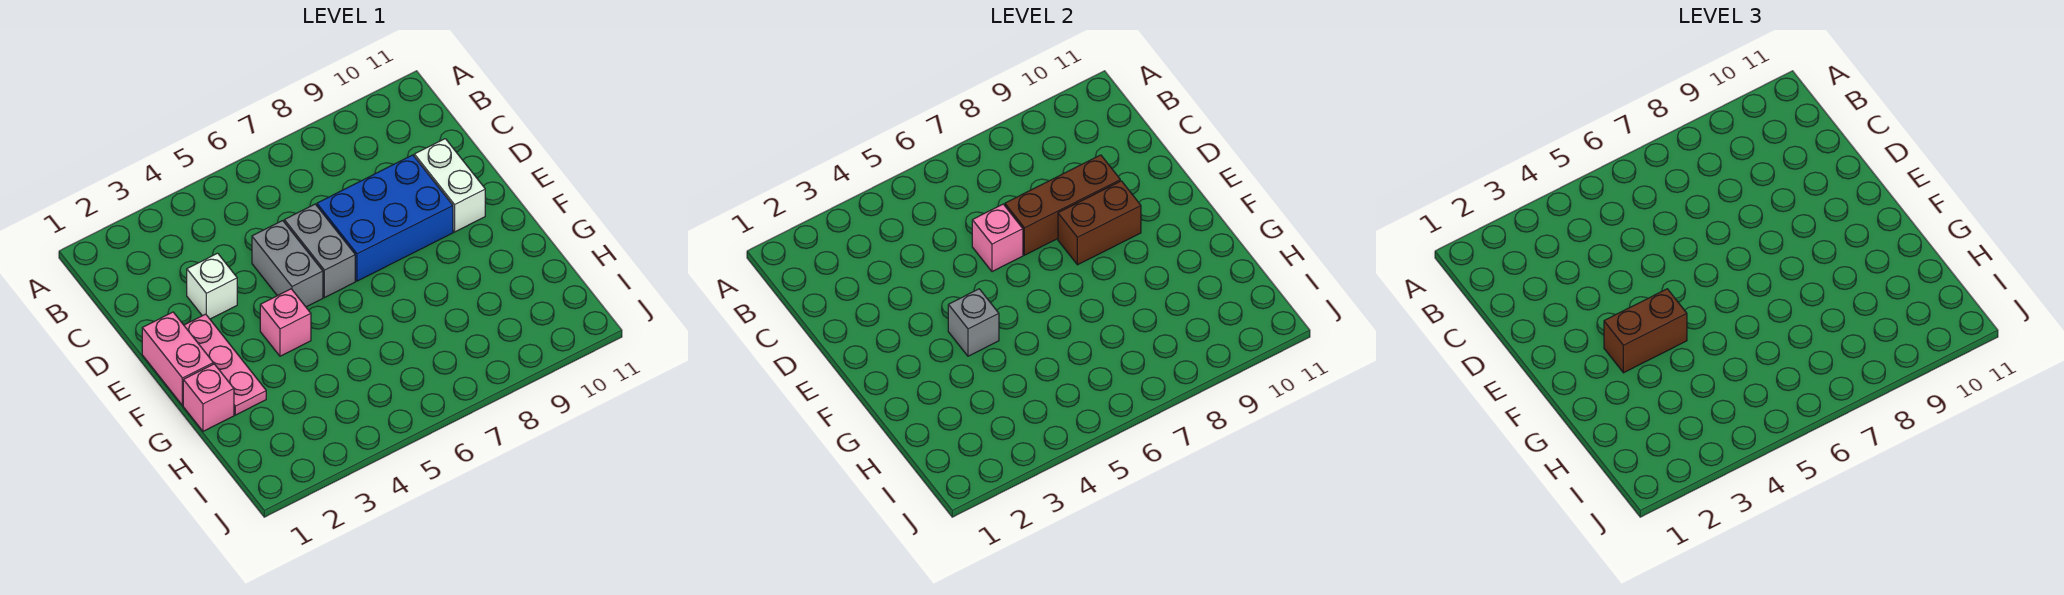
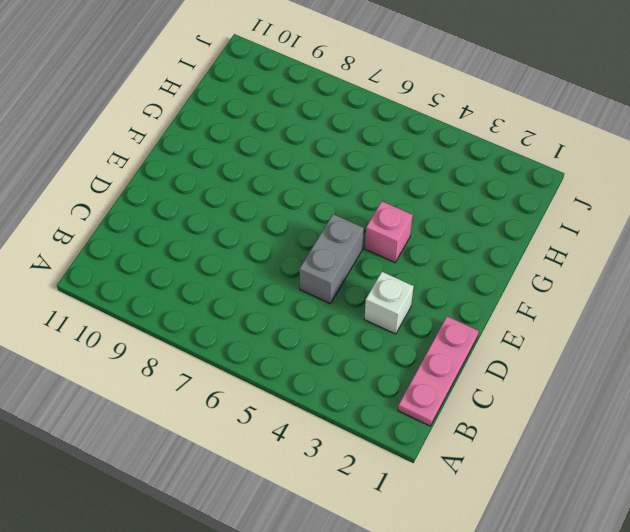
pink plate B1:D1 level 1 -> pink plate E2:G2 level 1
none -> grey brick D6:E6 level 1
none -> blue brick D7:E9 level 1
none -> white brick D10:E10 level 1

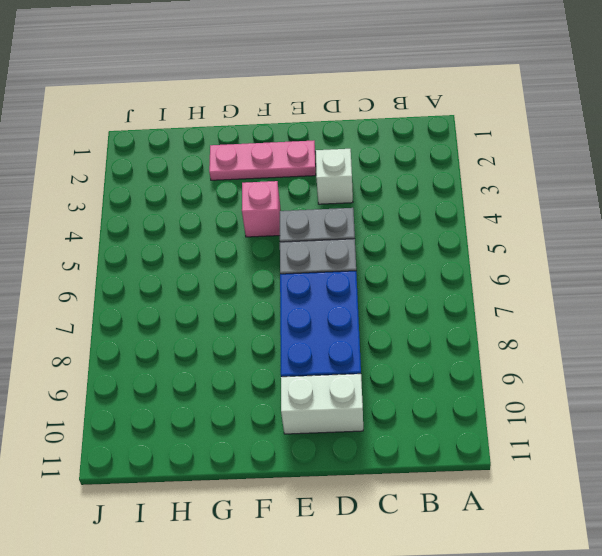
none -> pink brick E1:F1 level 1
none -> pink brick G1 level 1
none -> pink brick D6 level 2

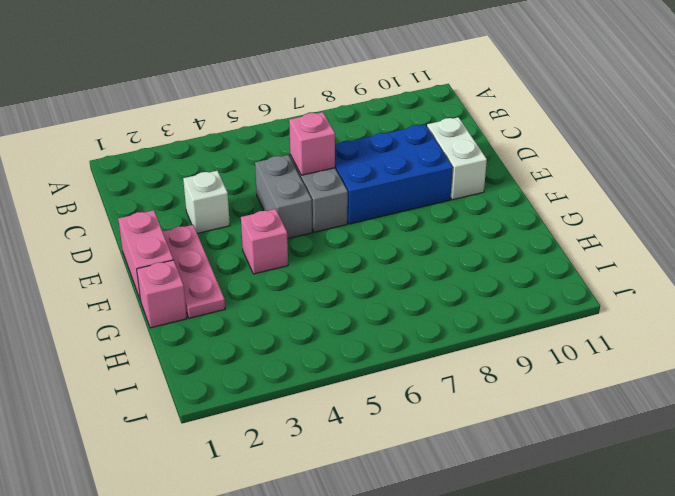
none -> brown brick D7:D9 level 2
none -> brown brick E8:E9 level 2
none -> grey brick F4 level 2

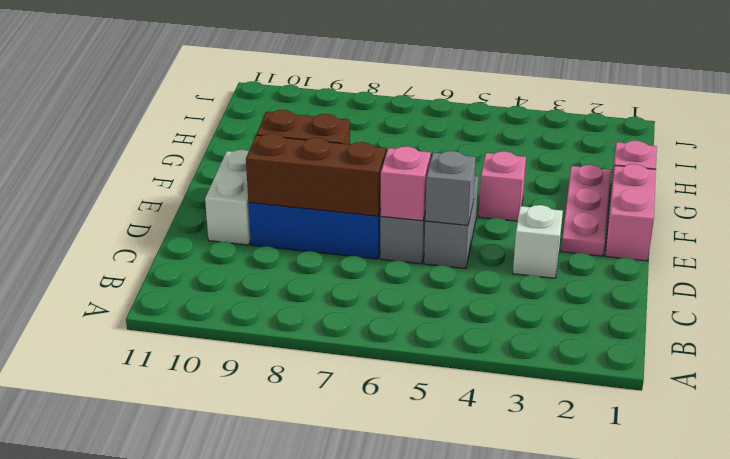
grey brick D5 level 2 -> grey brick F4 level 2
none -> brown brick F3:F4 level 3

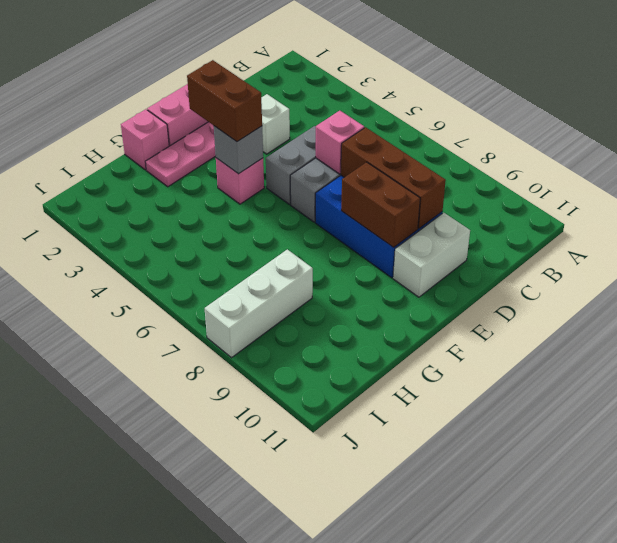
white brick H8:J8 level 1 -> none

